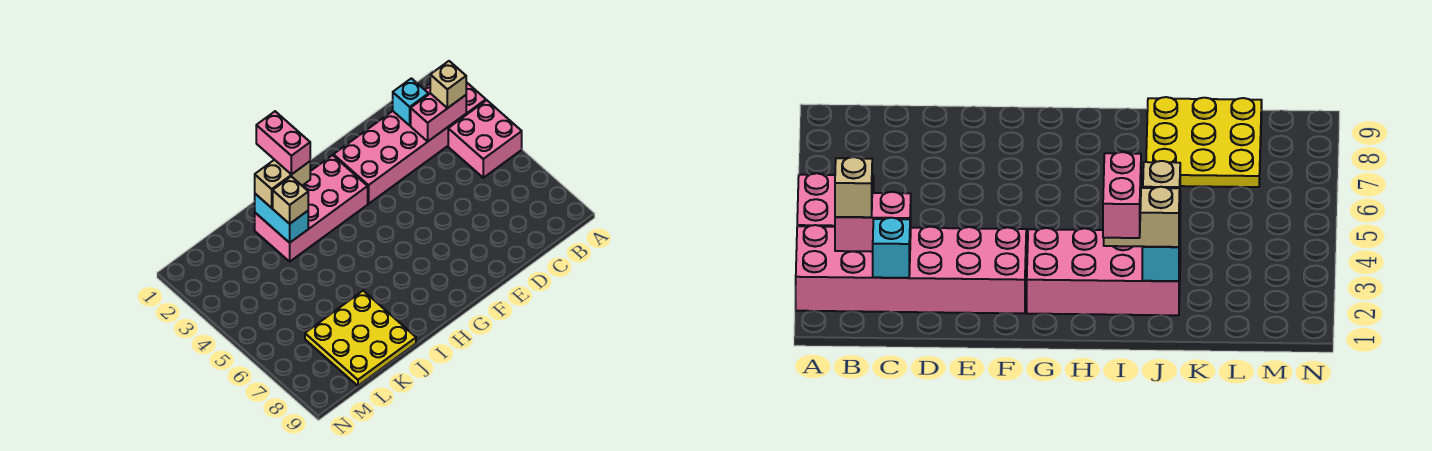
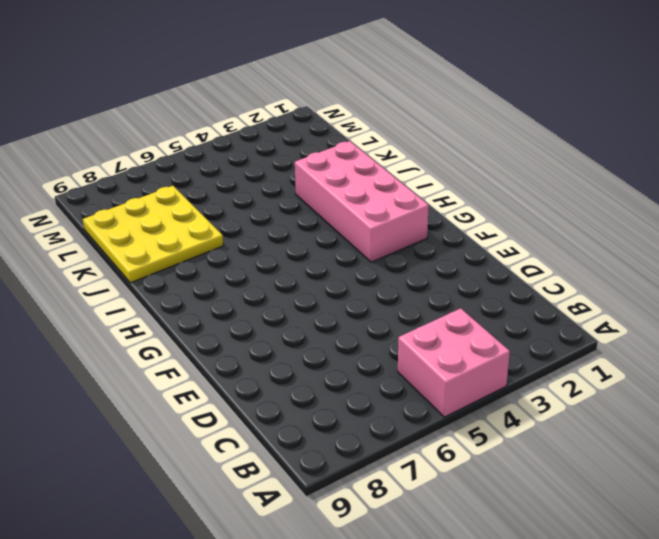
none -> pink brick A2:F3 level 1
none -> pink brick B3:C3 level 2

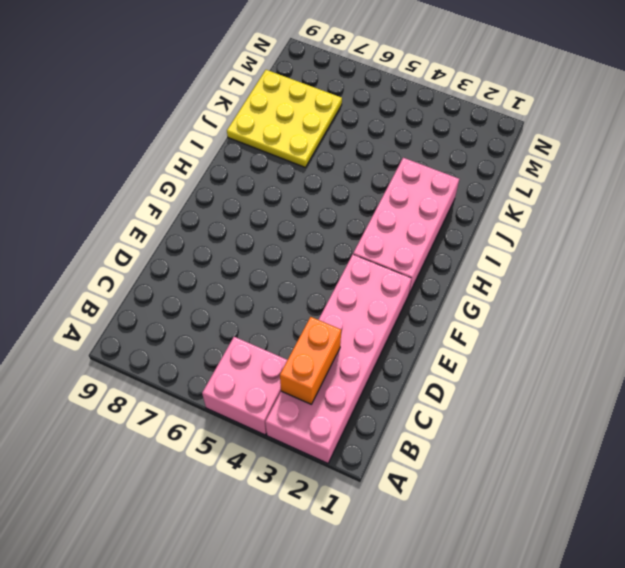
orange brick B3:C3 level 2 -> pink brick B3:C3 level 2
none -> cyan brick C2 level 2
none -> cyan brick J2:J3 level 2

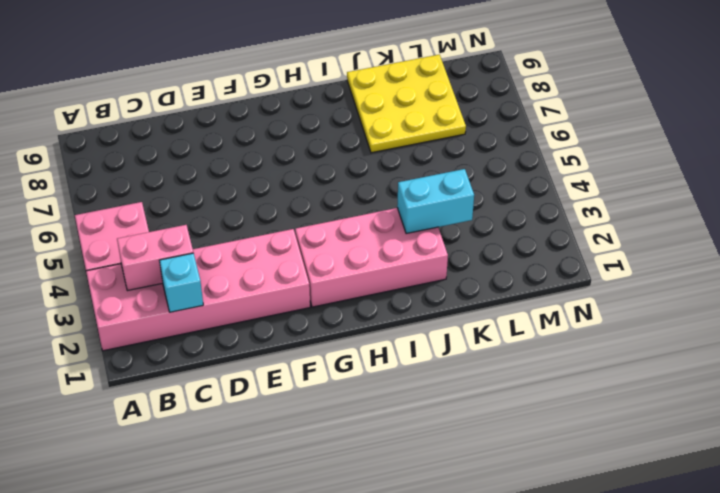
cyan brick J3:K3 level 2 -> cyan brick J2:J3 level 2
none -> tan brick B3 level 3
none -> tan brick I2:J2 level 3

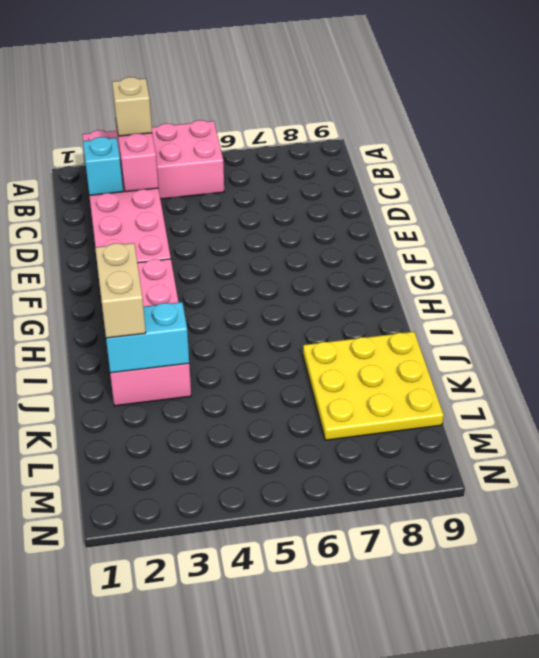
none -> tan brick J3 level 3
none -> pink brick I1:I2 level 4

